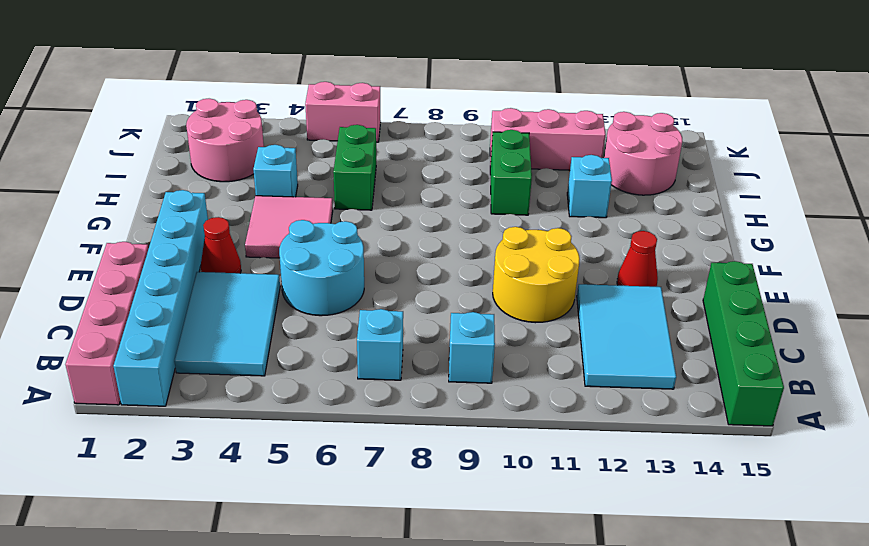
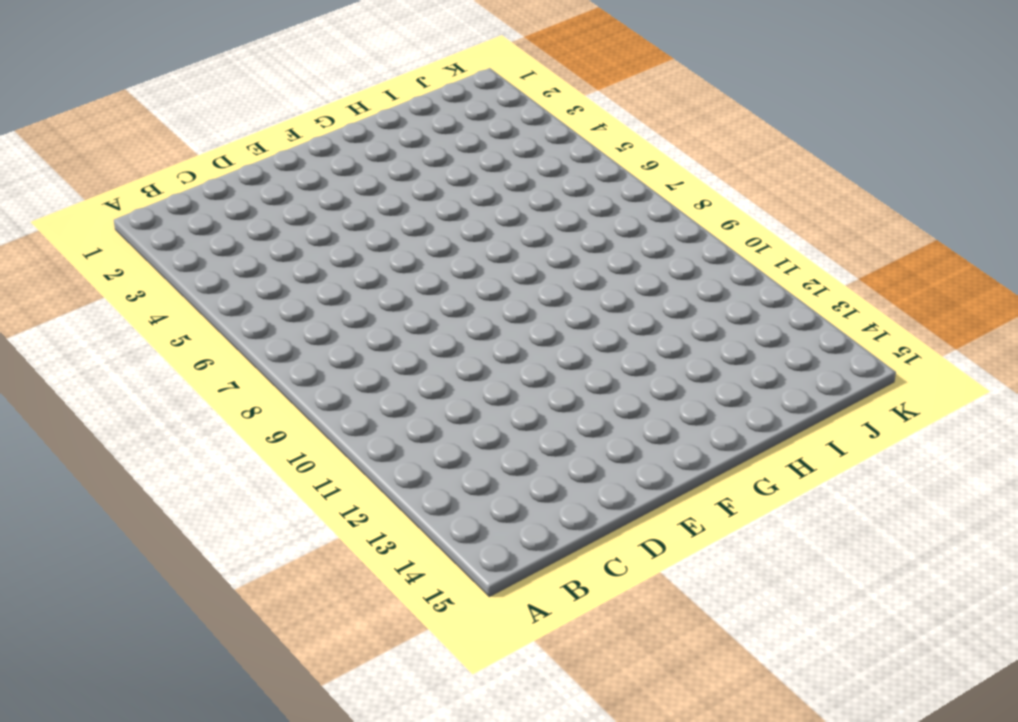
none -> pink brick A1:D1 level 1
none -> cyan brick A2:F2 level 1
none -> green brick A15:D15 level 1

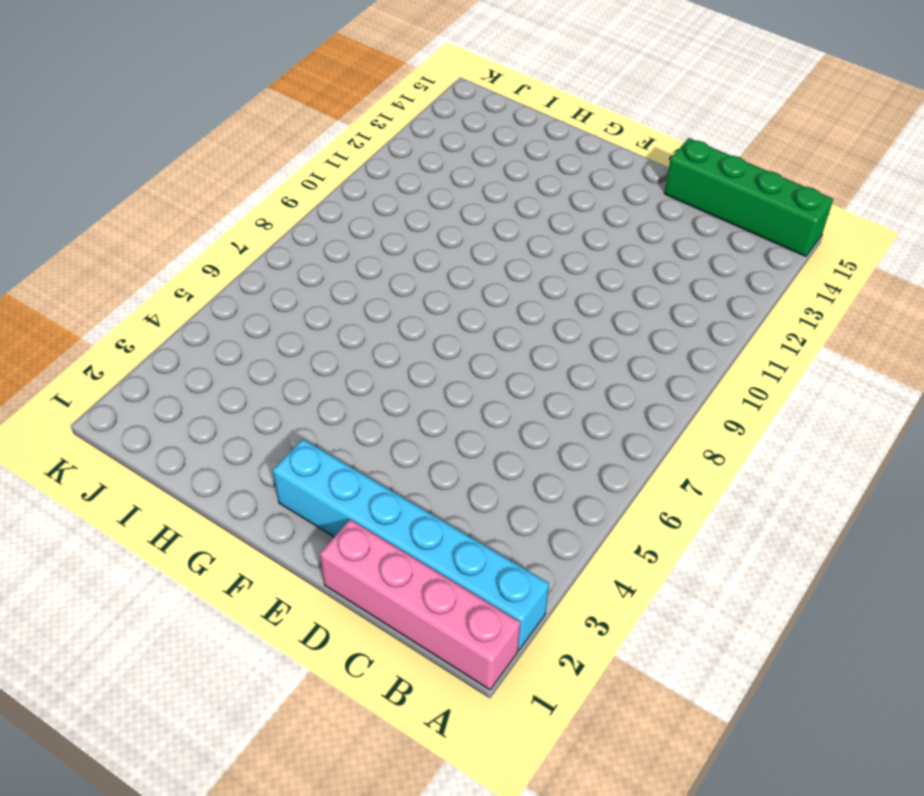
none -> cyan tile B3:D4 level 1
none -> cyan brick B7 level 1
none -> cyan brick B9 level 1

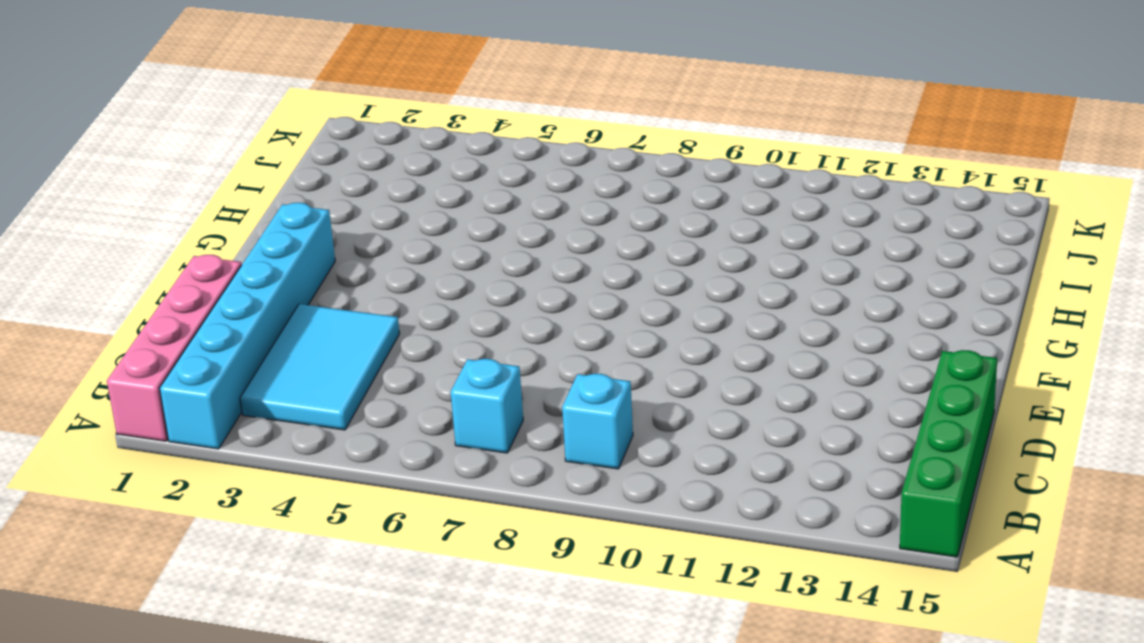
none -> cyan tile B12:D13 level 1
none -> cyan round brick D5:E6 level 1
none -> yellow round brick D10:E11 level 1

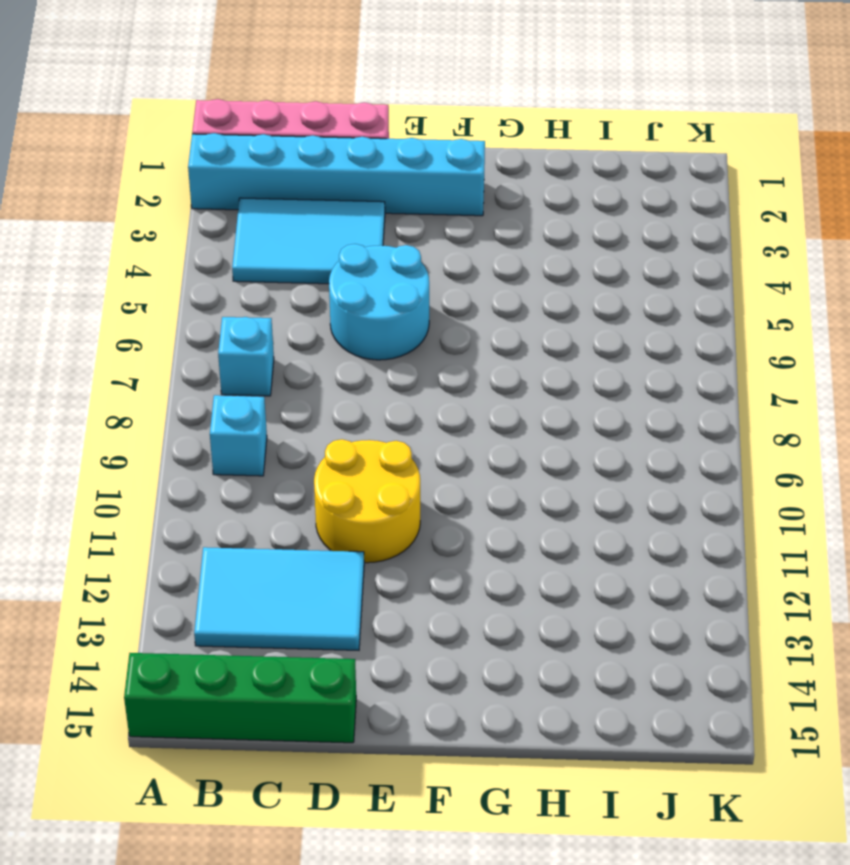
none -> red cone E3 level 1
none -> red cone E13 level 1
none -> pink tile F4:G5 level 1

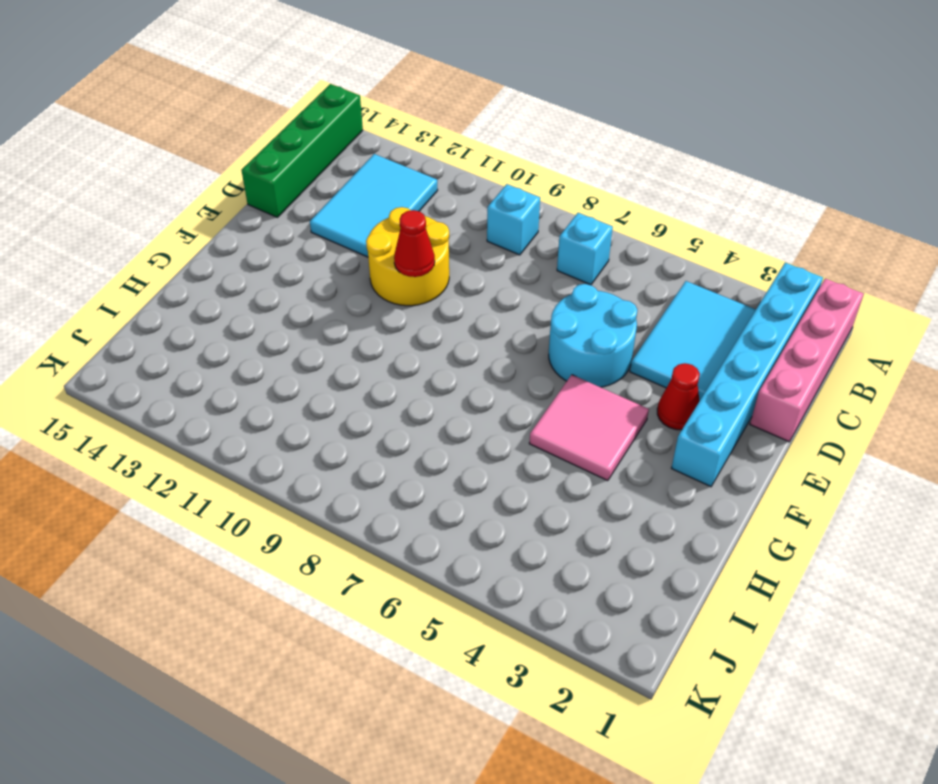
red cone E10 level 2 -> red cone E13 level 1
none -> cyan brick H4 level 1
none -> green brick H6:I6 level 1
none -> green brick H10:I10 level 1

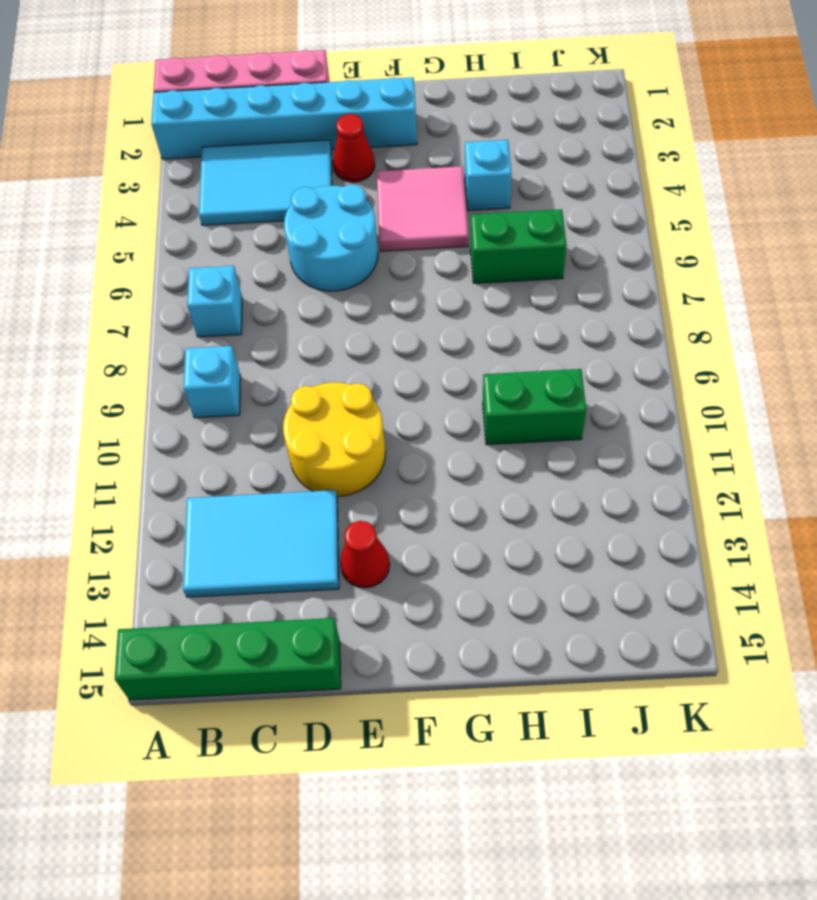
none -> cyan brick H12 level 1
none -> pink round brick I2:J3 level 1
none -> pink round brick I13:J14 level 1

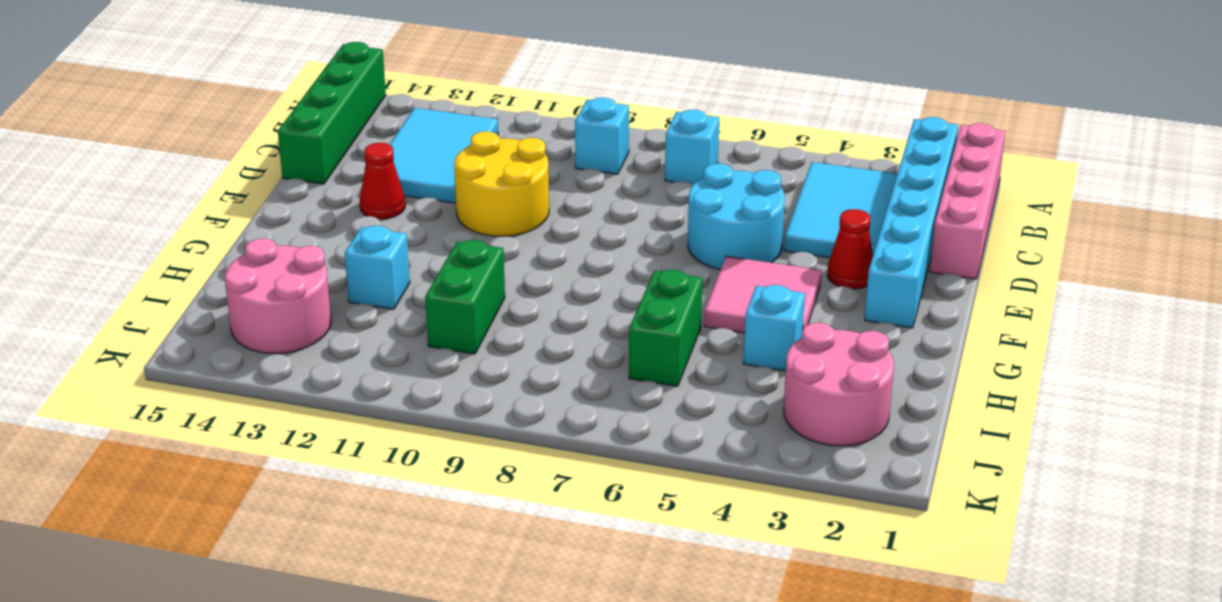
none -> pink brick J10:J12 level 1
none -> pink brick K5:K6 level 1

